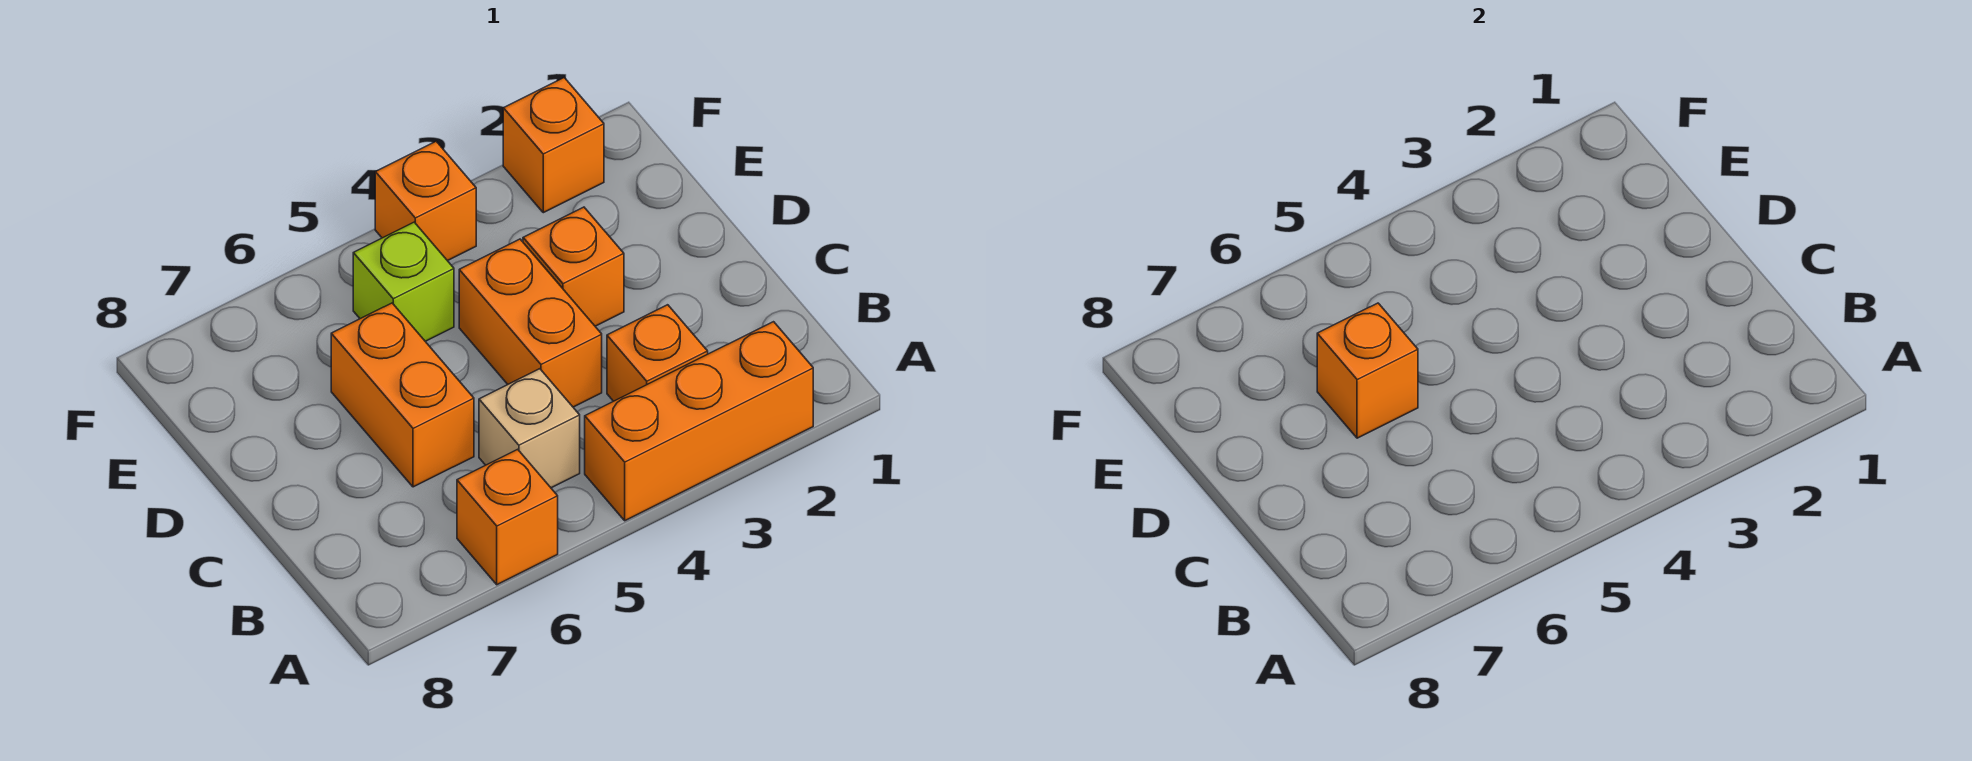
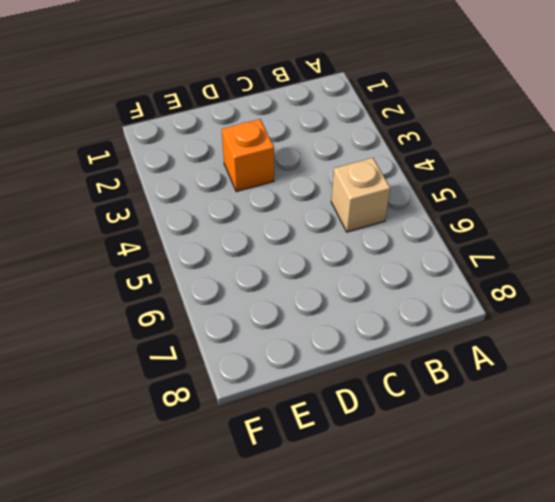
none -> orange brick A2:A4 level 1
none -> orange brick A6 level 1

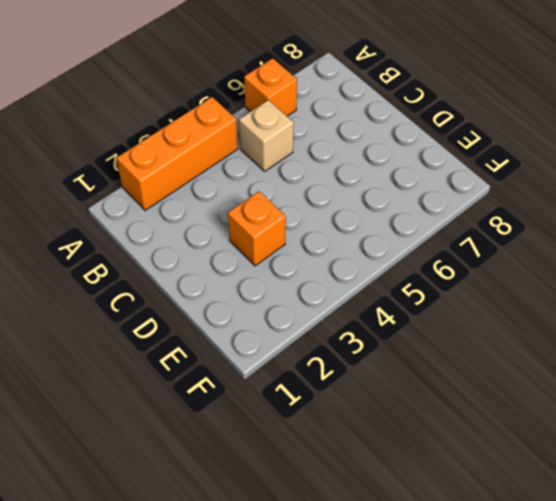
none -> orange brick B3 level 1
none -> orange brick C4:D4 level 1

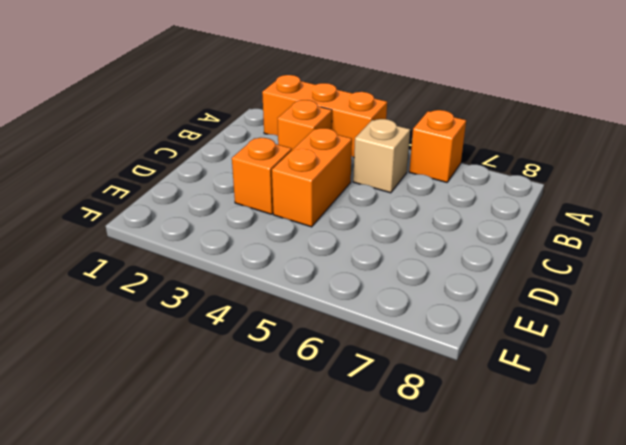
none -> orange brick C6:D6 level 1
none -> lime brick E5 level 1

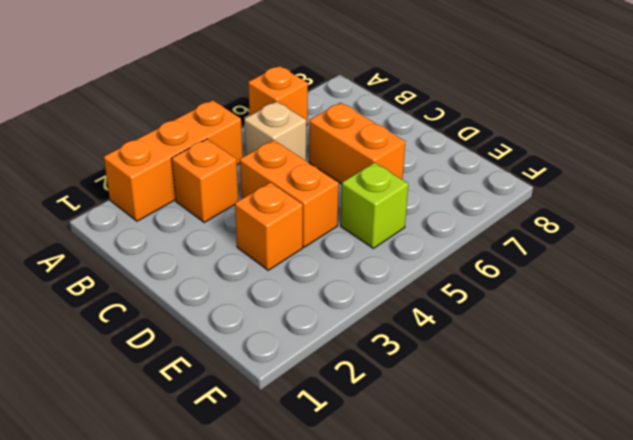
none -> orange brick F2 level 1
none -> orange brick F4 level 1

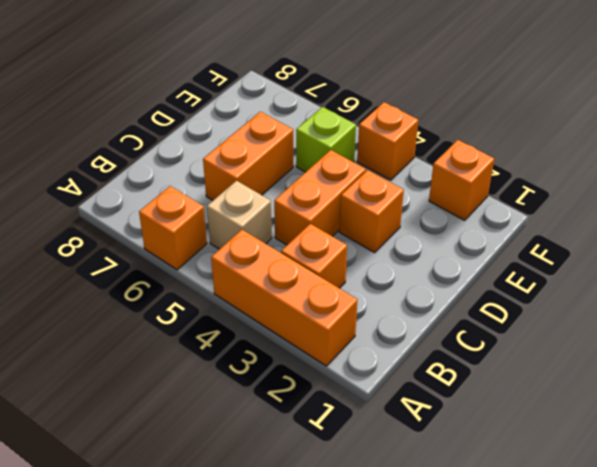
none -> orange brick D6 level 2

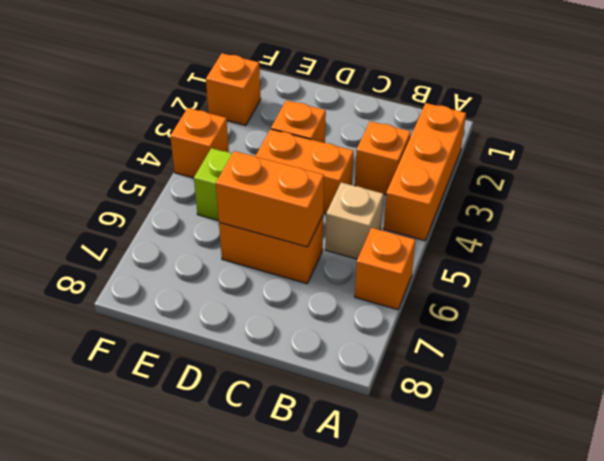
orange brick C6:D6 level 2 -> orange brick D6 level 2

